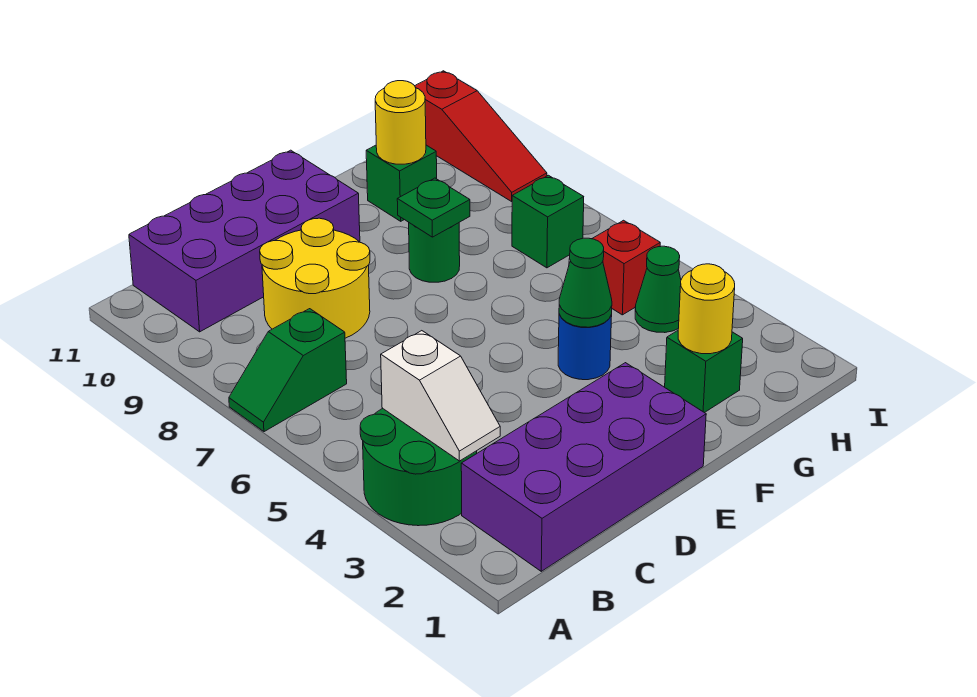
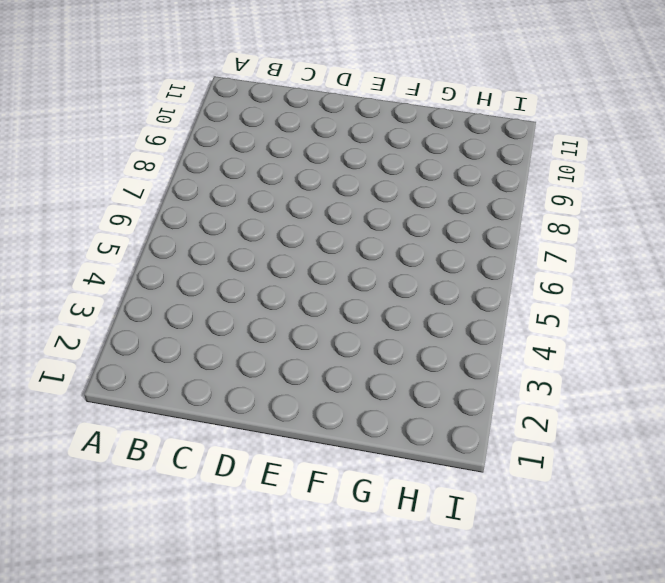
none -> green round brick A3:B4 level 1
none -> green slope A7:B7 level 1 top B
none -> purple brick B1:E2 level 1

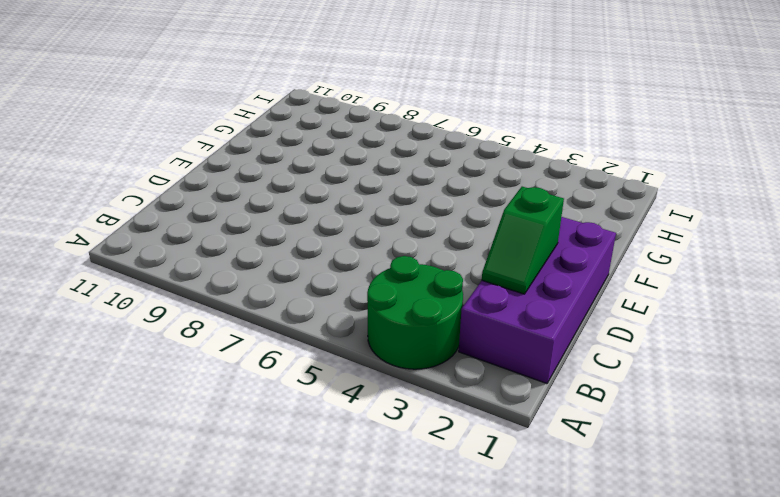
green slope C2:D2 level 2 top D -> green slope A7:B7 level 1 top B
none -> purple brick B10:E11 level 1
none -> yellow round brick C8:D9 level 1
none -> blue round brick F4 level 1

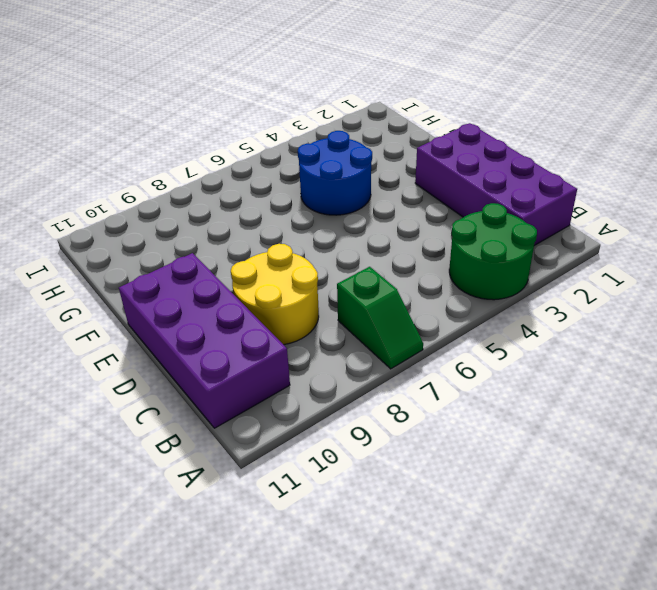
blue round brick F4:G5 level 1 -> blue round brick F4 level 1
none -> green round brick F8 level 1
none -> green brick G2 level 1
none -> green brick G10 level 1

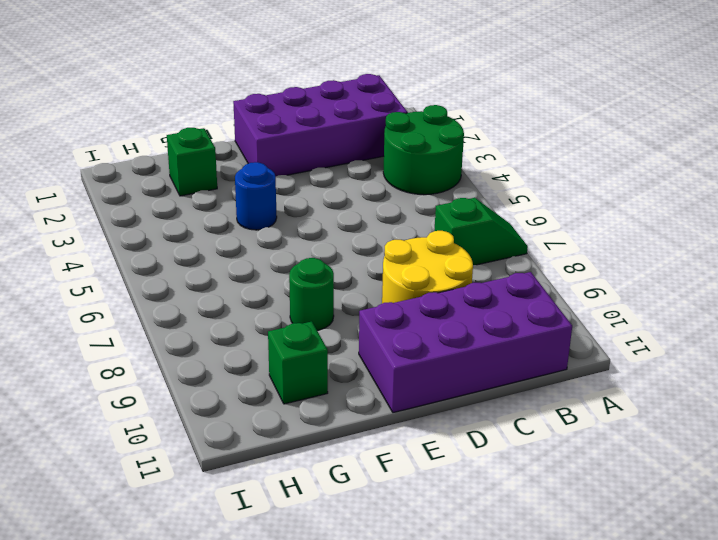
none -> green cone H4 level 1
none -> red brick H5 level 1
none -> green brick H7 level 1

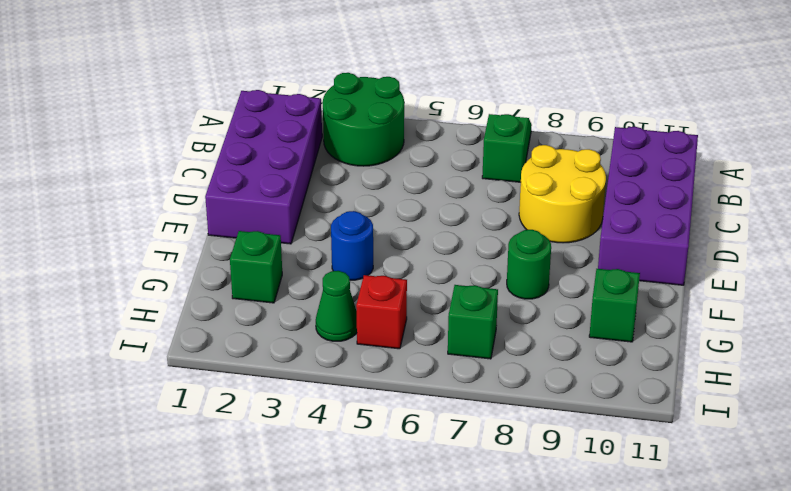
none -> red slope I9:I11 level 1 top 11
none -> white slope B3:B4 level 2 top 4
none -> green cone F4 level 2

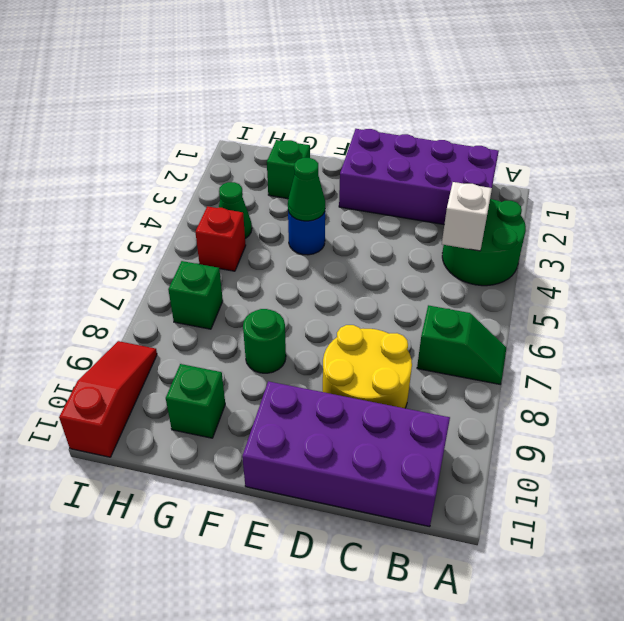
none -> green plate F8 level 2
none -> yellow round brick G2 level 2
none -> yellow round brick G10 level 2

